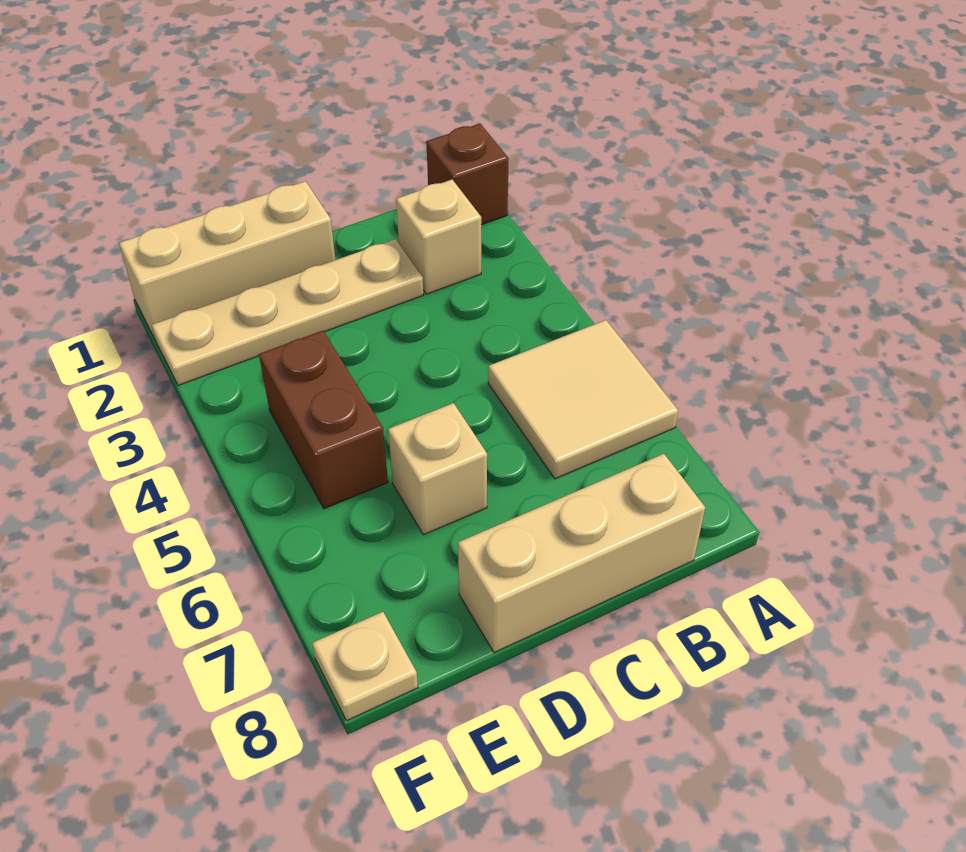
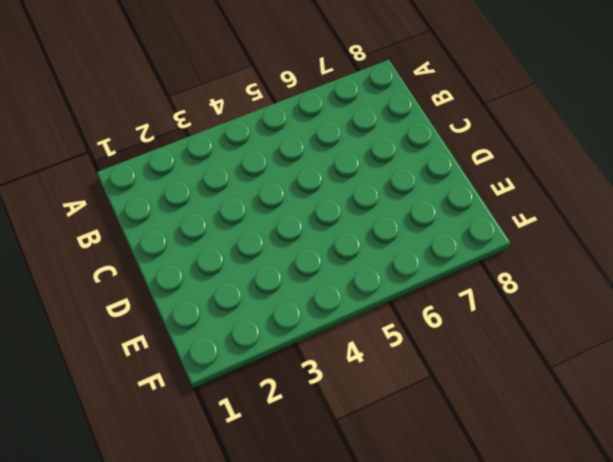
none -> brown brick A1 level 1
none -> tan tile A5:B6 level 1

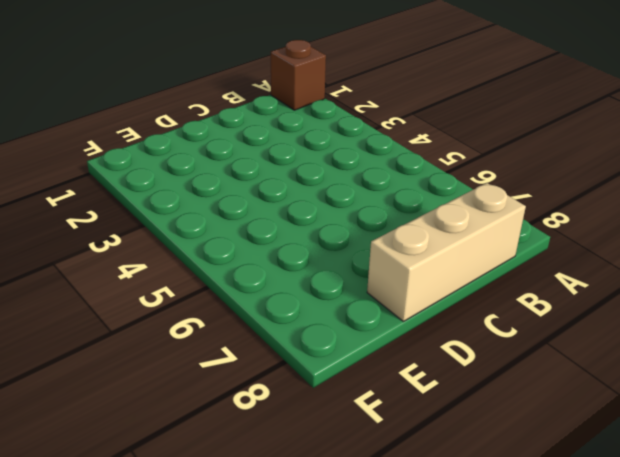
none -> tan tile A5:B6 level 1
none -> tan brick B2 level 1

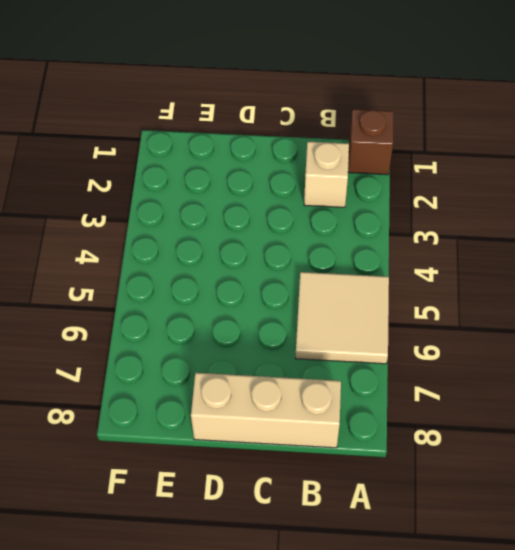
none -> tan plate C2:F2 level 1
none -> tan brick D1:F1 level 1

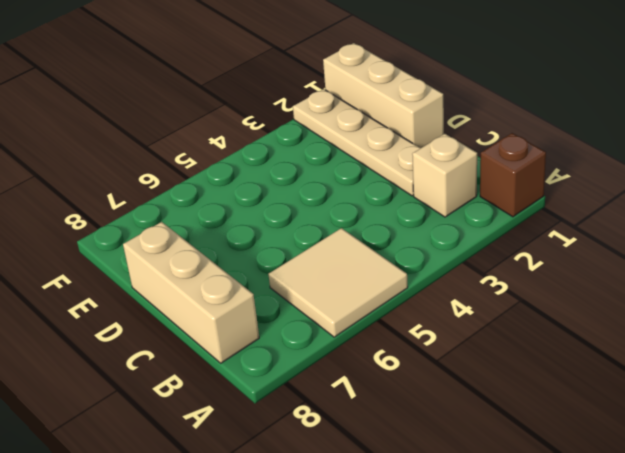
none -> tan brick D6 level 1
none -> brown brick E4:E5 level 1

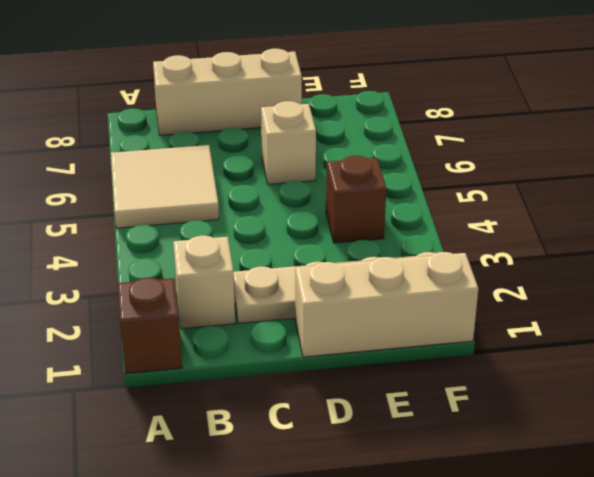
brown brick E4 level 1 -> brown brick E4:E5 level 1
none -> tan plate F8 level 1

